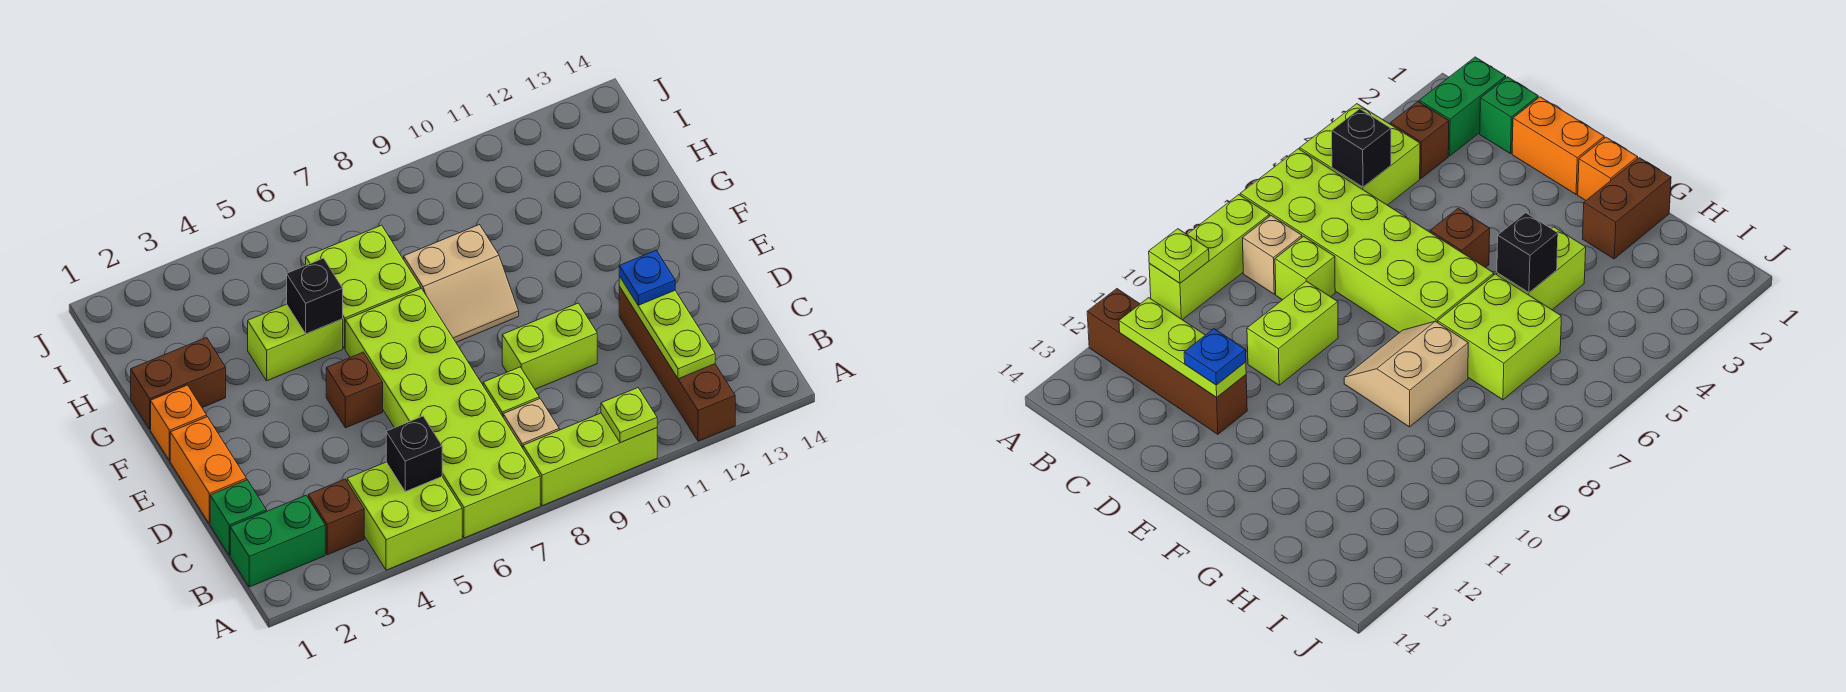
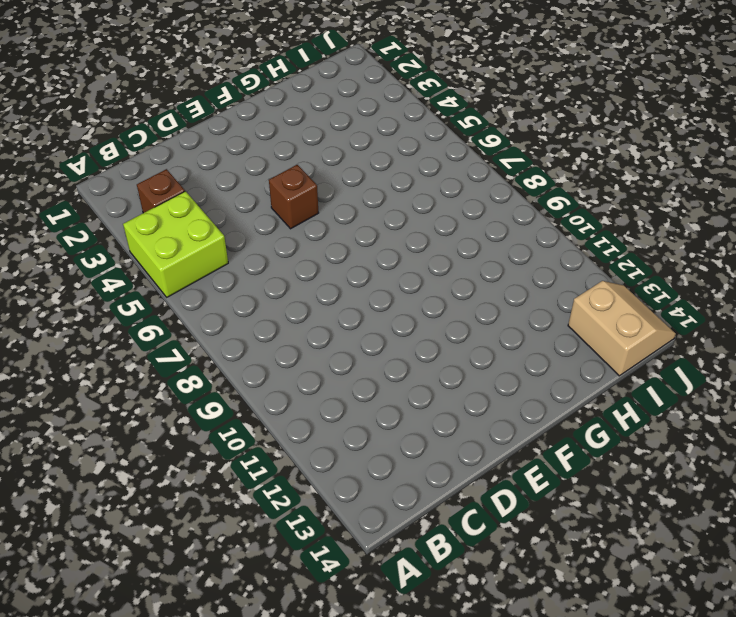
tan slope I13:J14 level 1 top I -> tan slope F8:G9 level 1 top G
none -> lime brick A6:F7 level 1
none -> lime brick A8:A10 level 1
none -> brown brick A12:D12 level 1

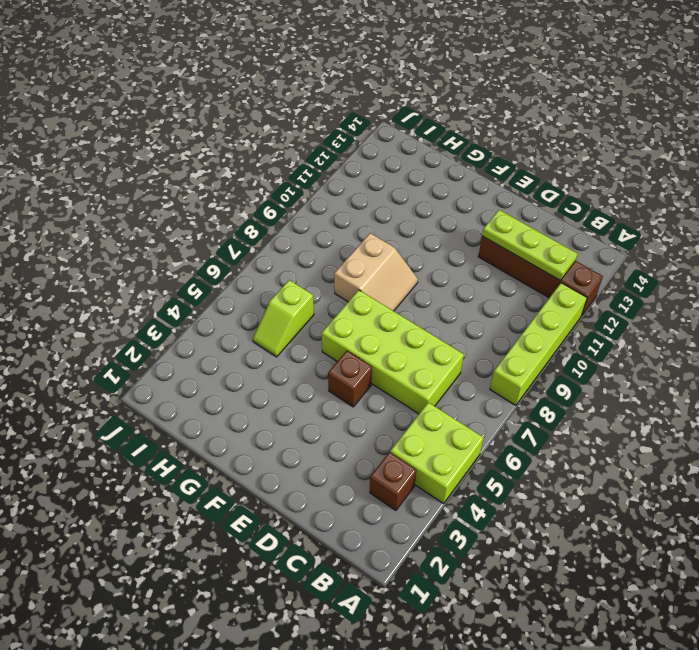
lime brick A8:A11 level 1 -> lime brick A8:A10 level 1
lime brick C6:F7 level 1 -> lime brick A6:F7 level 1
lime slope H5:H6 level 1 top 6 -> lime brick G6:H7 level 1
none -> green brick B1:B2 level 1
none -> tan brick B8 level 1
none -> green brick C1 level 1

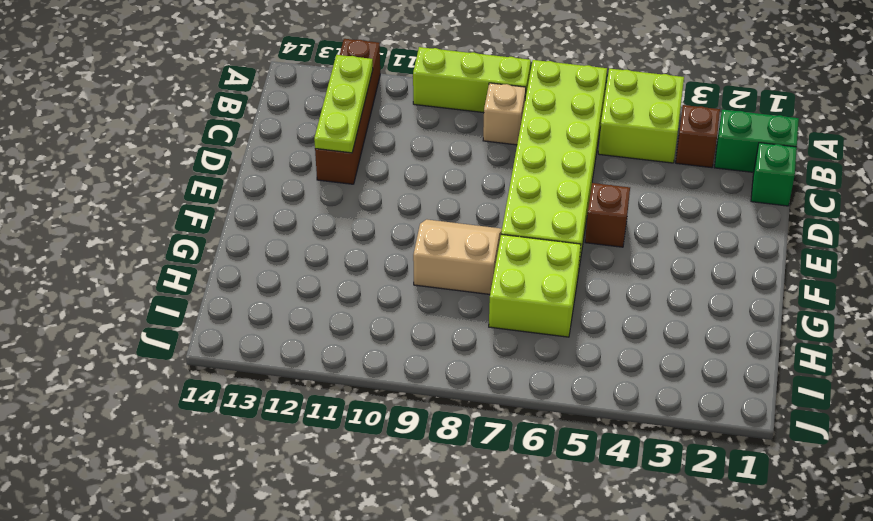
none -> lime brick C8 level 1
none -> orange brick D1:E1 level 1
none -> lime brick D9:D10 level 1

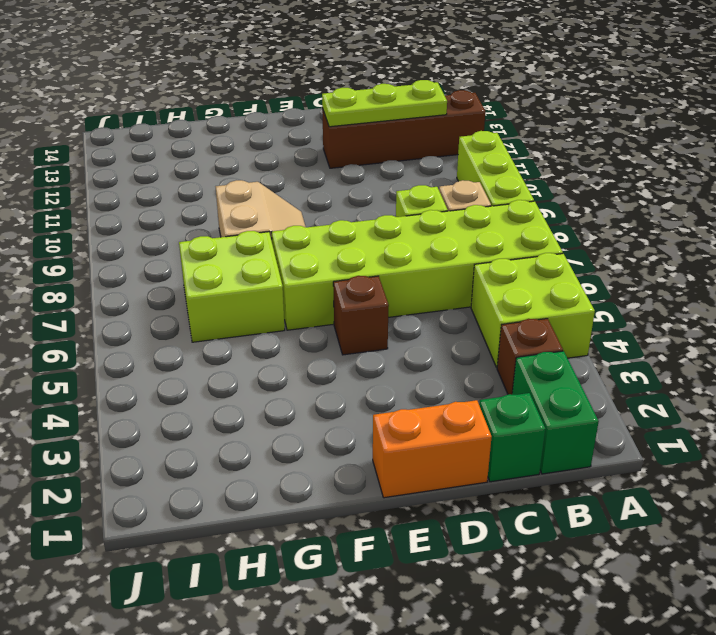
none -> lime brick D9:D10 level 1
none -> orange brick F1 level 1
none -> brown brick G1:G2 level 1

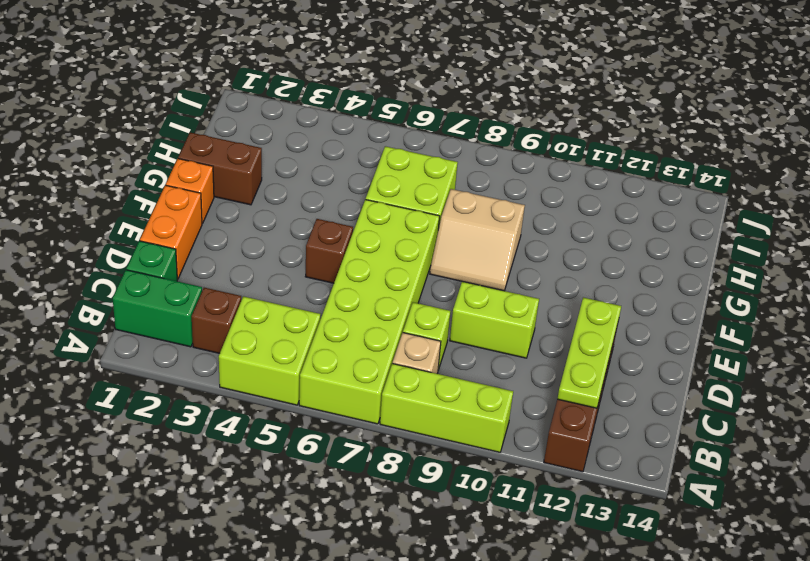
none -> lime brick G4:G5 level 1
none -> lime plate A10 level 2
none -> black brick B5 level 2

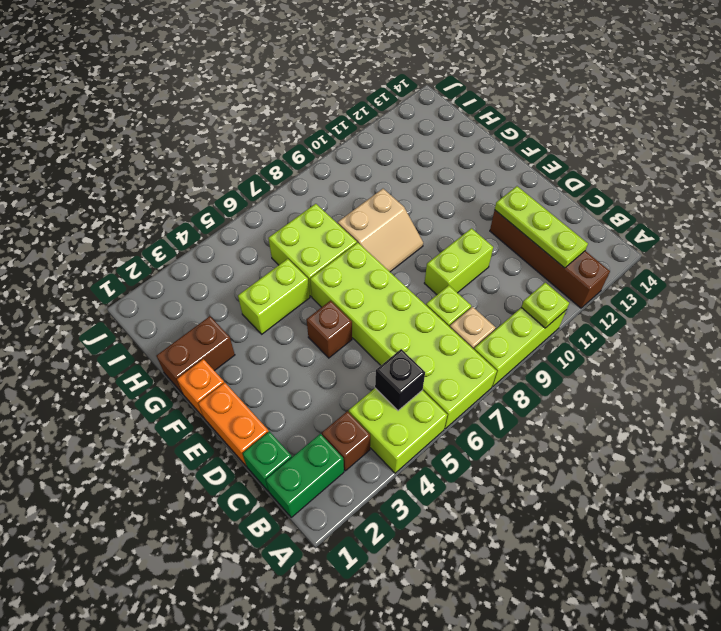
none -> black brick G5 level 2
none -> blue plate D12 level 3

